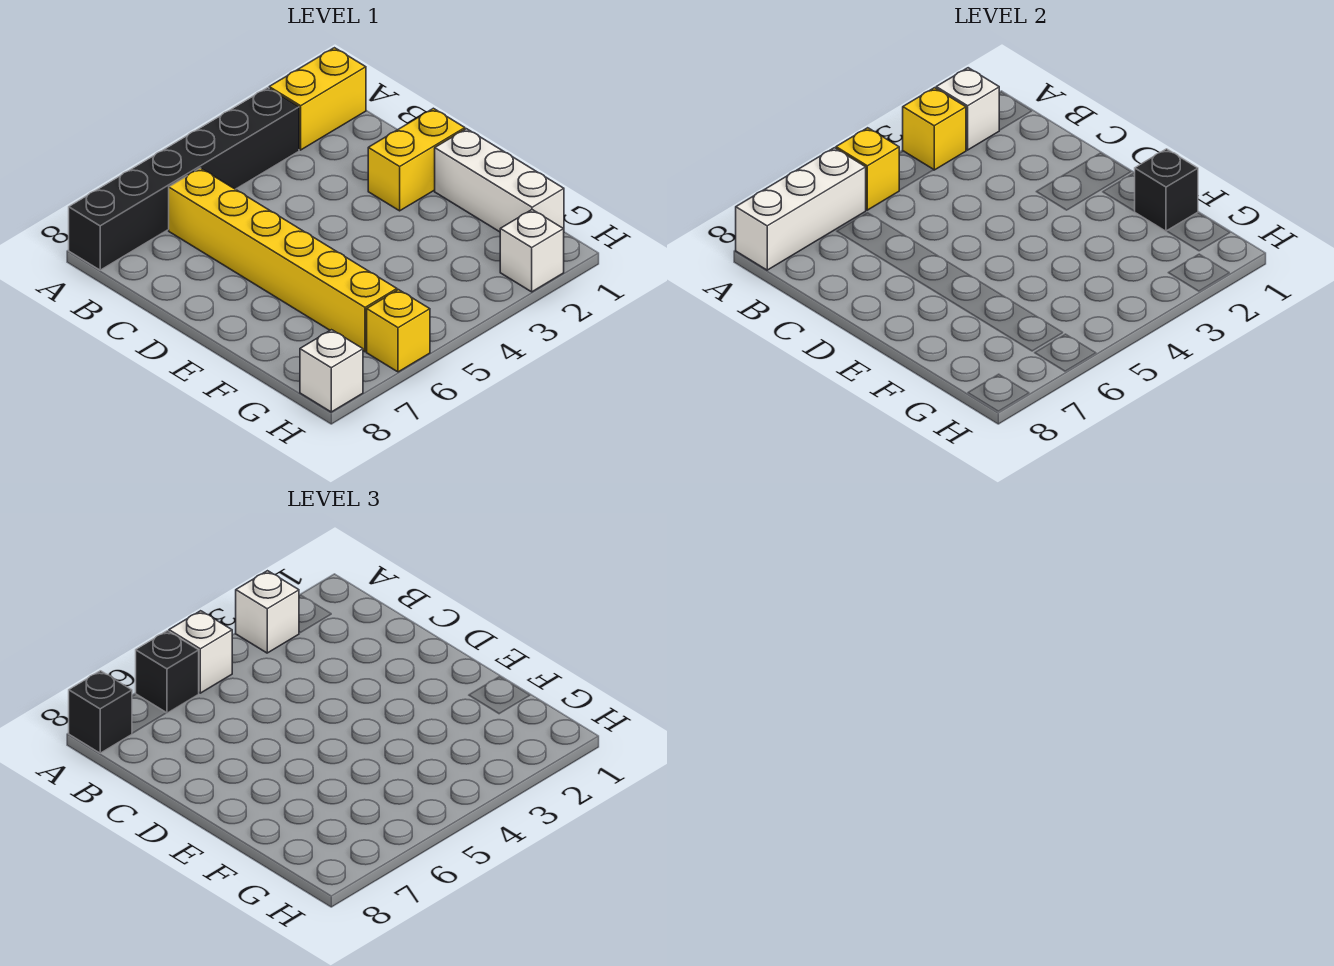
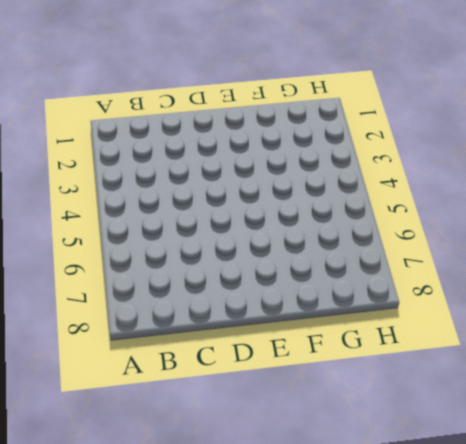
none -> yellow brick A1:A2 level 1
none -> black brick A3:A8 level 1
none -> yellow brick B6:G6 level 1

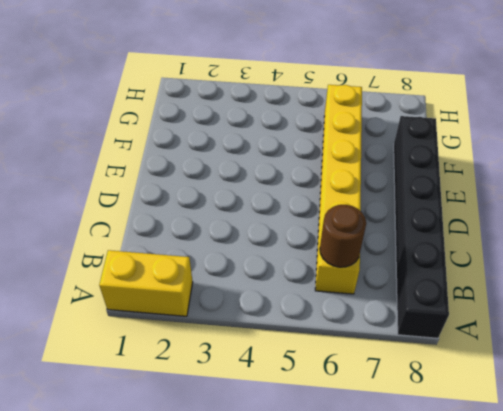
black brick A8:F8 level 1 -> black brick A3:A8 level 1
brown round brick B6 level 2 -> none
none -> yellow brick D1:D2 level 1
none -> white brick E1:G1 level 1
none -> white brick H2 level 1

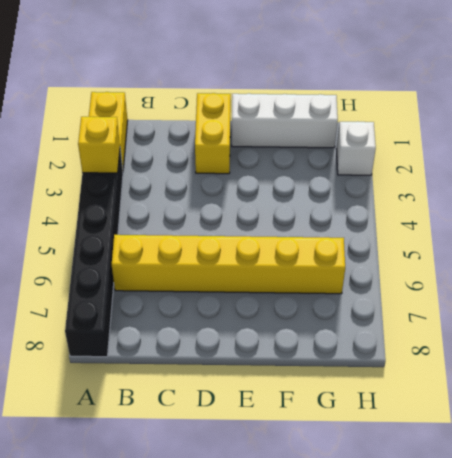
none -> yellow brick H6 level 1
none -> white brick H8 level 1
none -> white brick A2 level 2

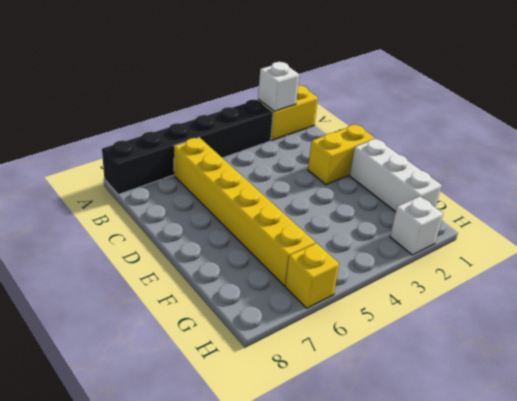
none -> white brick H8 level 1
none -> yellow brick A3 level 2
none -> yellow brick A5 level 2

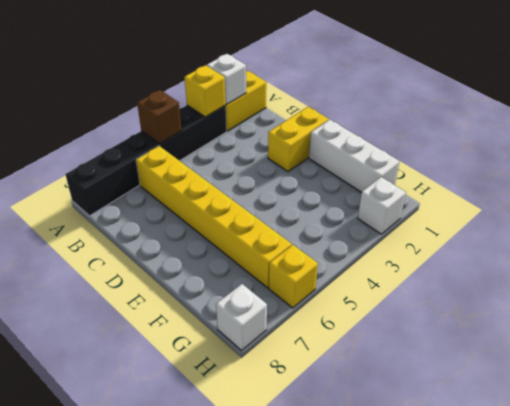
brown brick A5 level 2 -> yellow brick A5 level 2
none -> white brick A6:A8 level 2
none -> black brick F1 level 2
none -> white brick A3 level 3

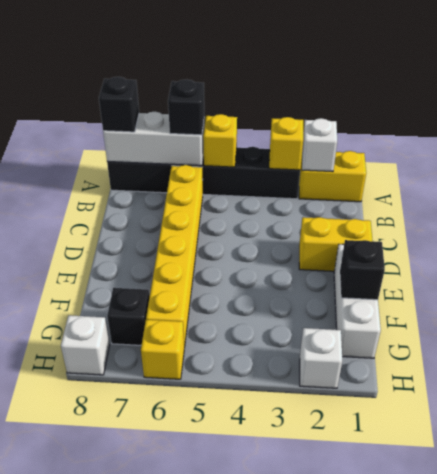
black brick G7 level 1 -> none
none -> white brick A3 level 3
none -> white brick A5 level 3

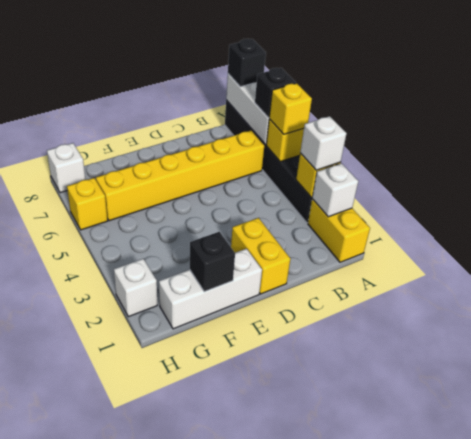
yellow brick A5 level 3 -> white brick A5 level 3

